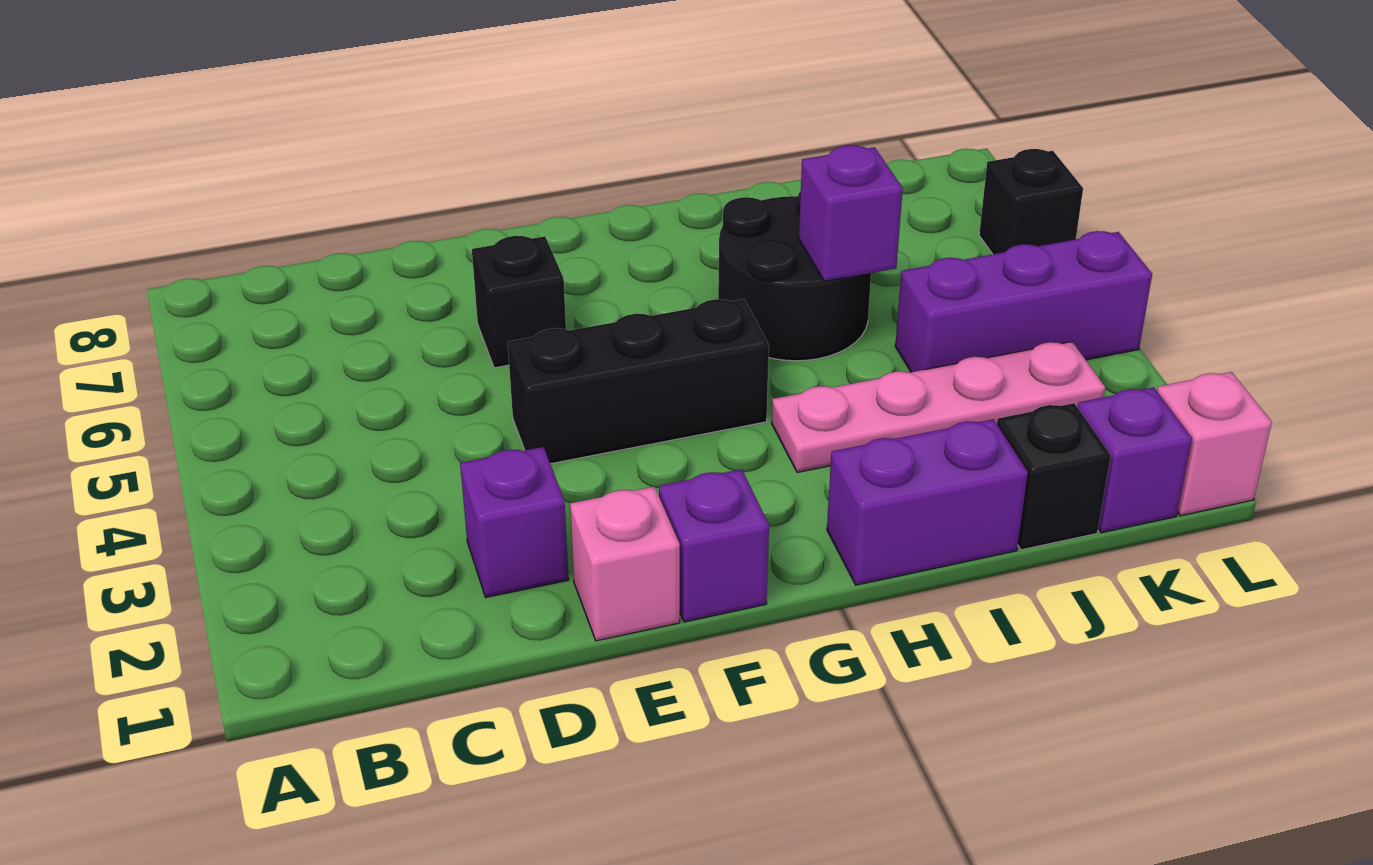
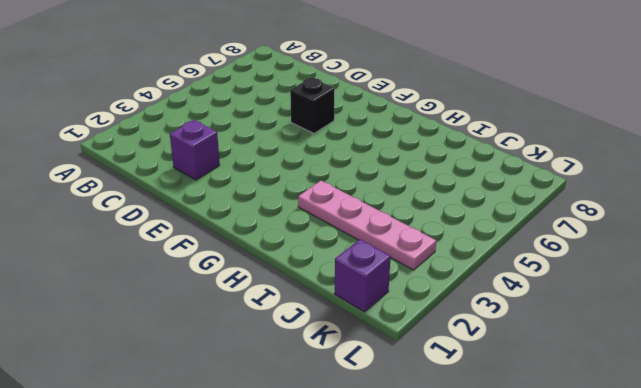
none -> pink brick E1 level 1
none -> black brick E4:G4 level 1
none -> purple brick F1 level 1

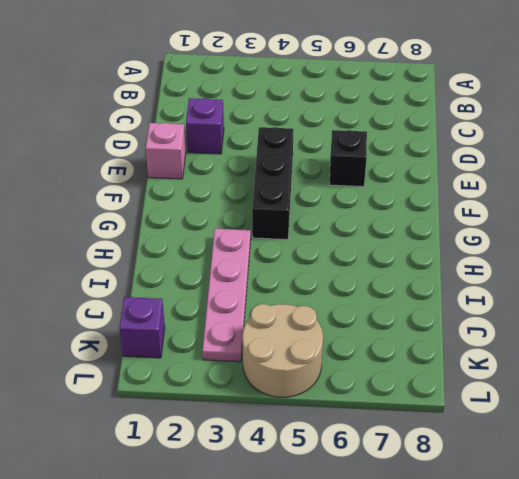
tan round brick K4:L5 level 1 -> purple brick J4:L4 level 1
none -> purple brick F1 level 1
none -> purple brick H1:I1 level 1
none -> black round brick H5:I6 level 1

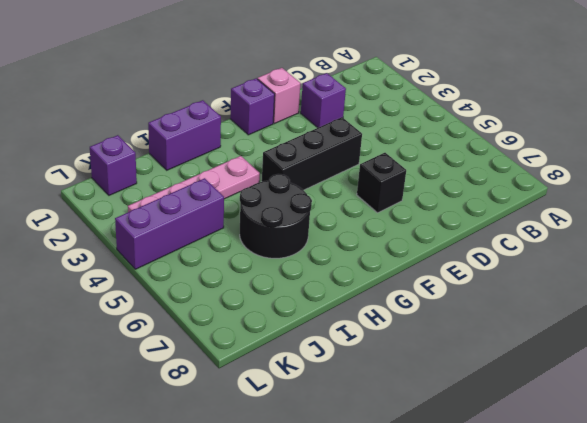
none -> black brick J1 level 1
none -> pink brick L1 level 1
none -> black brick L6 level 1

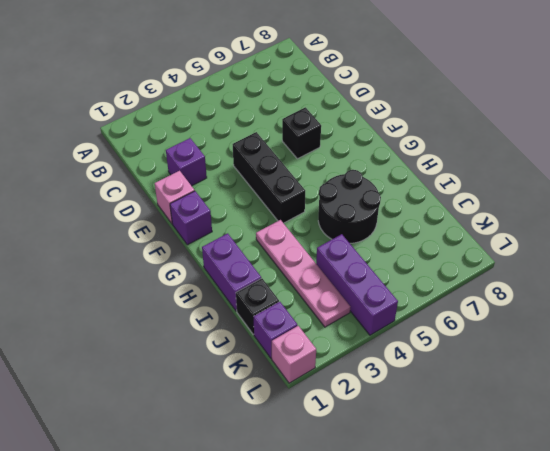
none -> black brick L6 level 1
none -> purple brick I5 level 2

